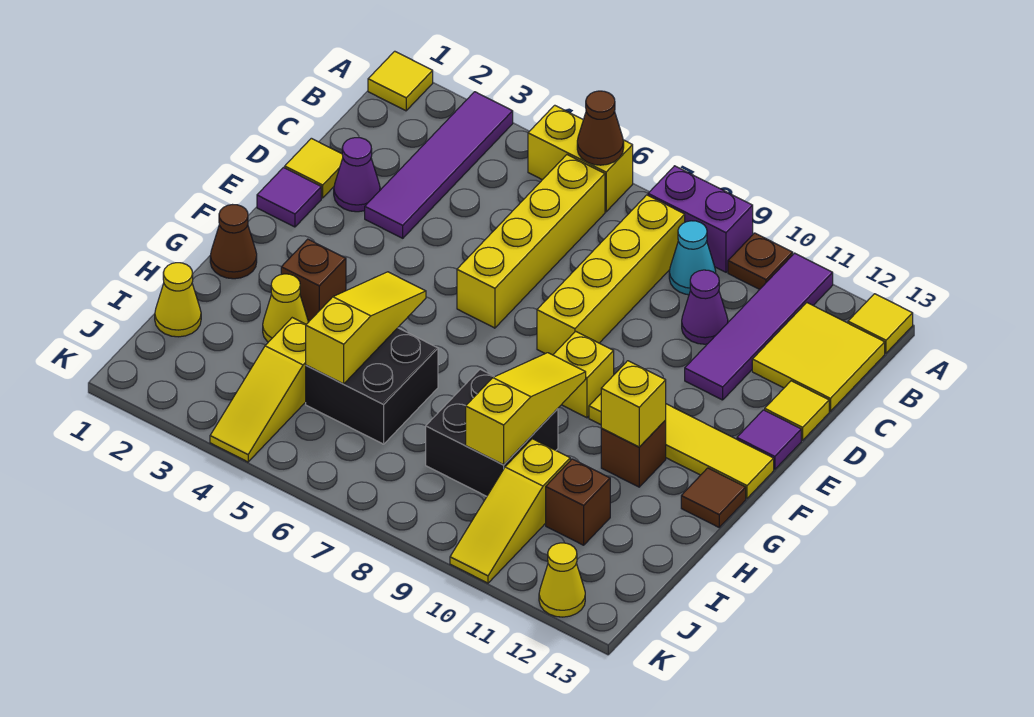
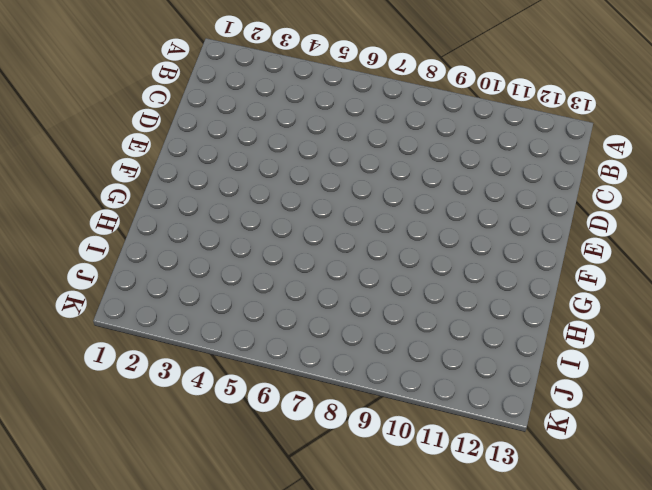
none -> yellow tile A1 level 1
none -> purple tile A3:D3 level 1
none -> yellow brick A5:A6 level 1
none -> purple brick A8:A9 level 1

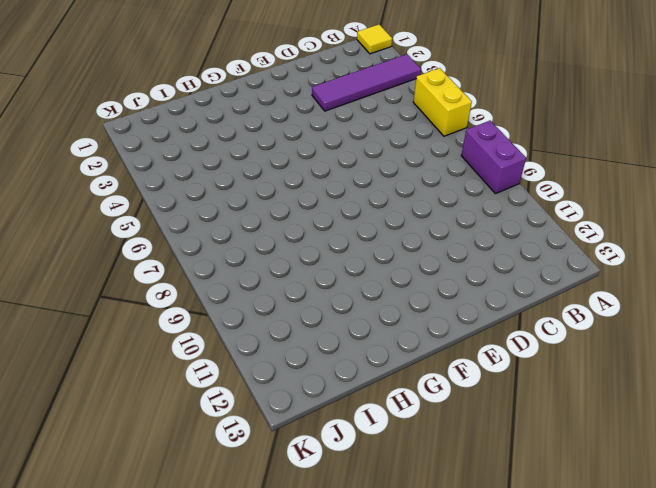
none -> brown plate A10 level 1
none -> purple tile A11:D11 level 1
none -> yellow tile A13 level 1
none -> yellow brick B6:E6 level 1

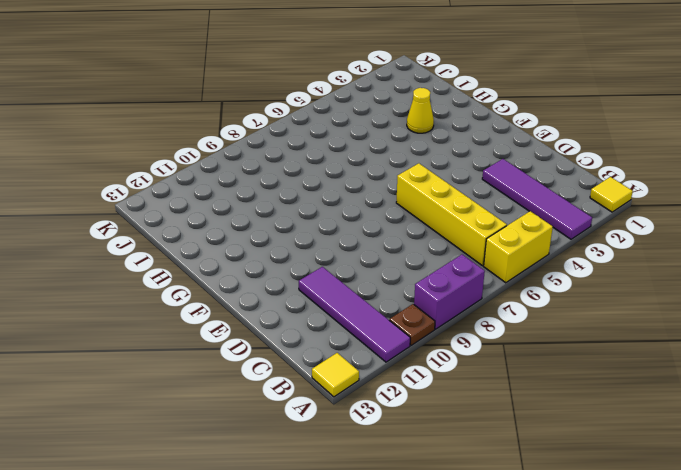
none -> yellow brick B8:E8 level 1
none -> cyan cone B9 level 1
none -> yellow tile B12:C13 level 1
none -> purple cone C10 level 1

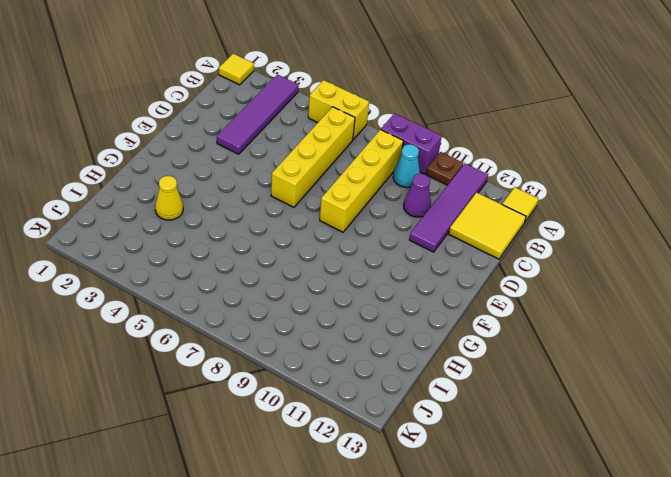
none -> yellow tile D1 level 1
none -> purple cone D2 level 1
none -> yellow tile D13 level 1
none -> purple tile E1 level 1

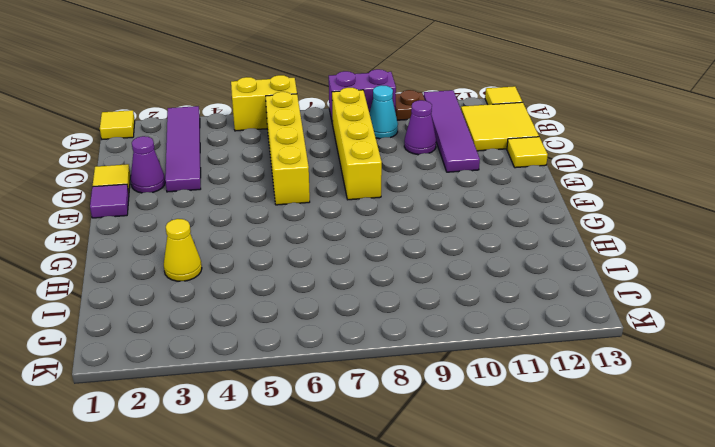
none -> purple tile E13 level 1
none -> yellow brick F9 level 1
none -> yellow tile F10:F13 level 1
none -> brown cone G1 level 1

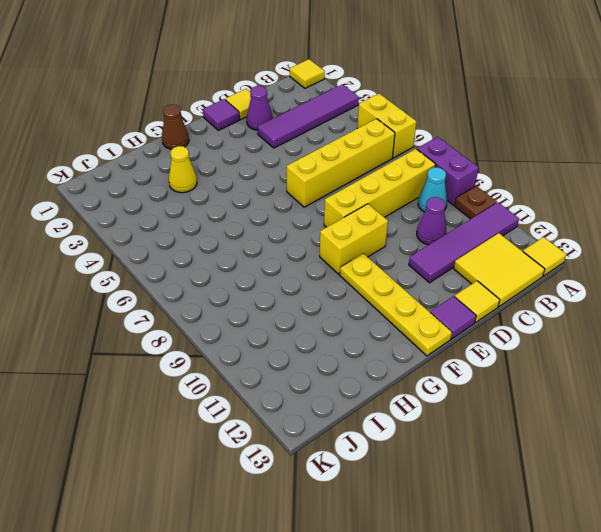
yellow brick E9:F9 level 1 -> yellow brick F9 level 1
yellow plate F10:F13 level 1 -> yellow tile F10:F13 level 1
none -> brown brick G3 level 1
none -> brown brick G11 level 1
none -> brown tile G13 level 1
none -> black brick H5:I6 level 1

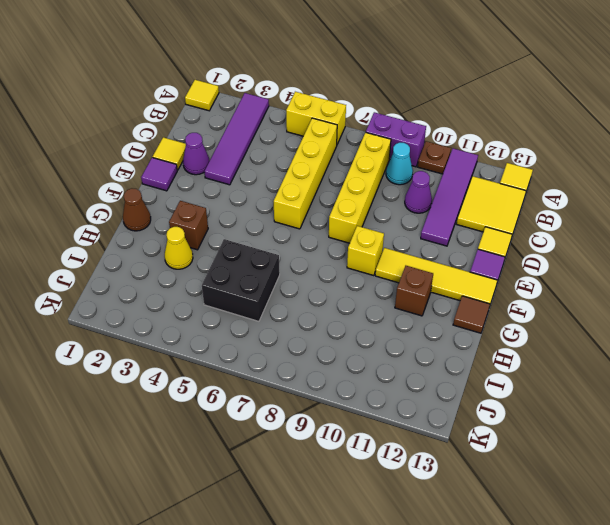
none -> black brick H8:I9 level 1
none -> yellow cone I1 level 1
none -> yellow slope I4:K4 level 1 top I
none -> yellow slope I10:K10 level 1 top I

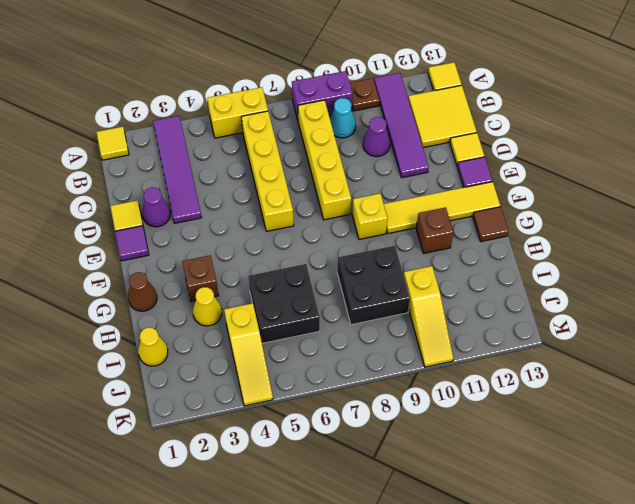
none -> brown brick I11 level 1
none -> yellow cone K12 level 1
none -> brown cone A6 level 2
none -> yellow slope G5:I5 level 2 top I

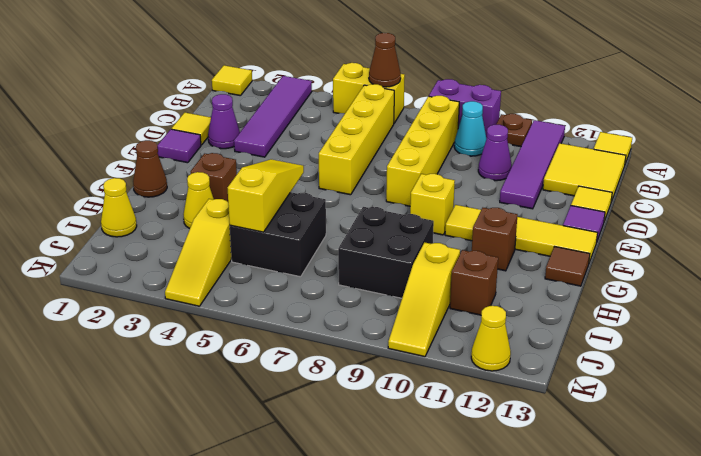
none -> yellow slope G9:I9 level 2 top I
none -> yellow brick G11 level 2

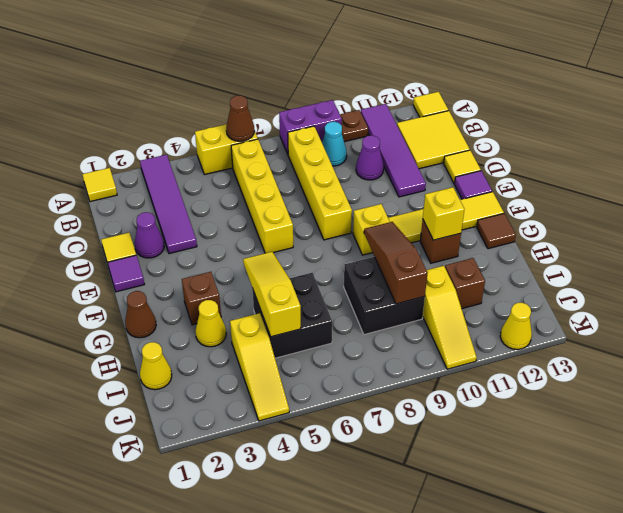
brown slope G9:I9 level 2 top I -> yellow slope G9:I9 level 2 top I

